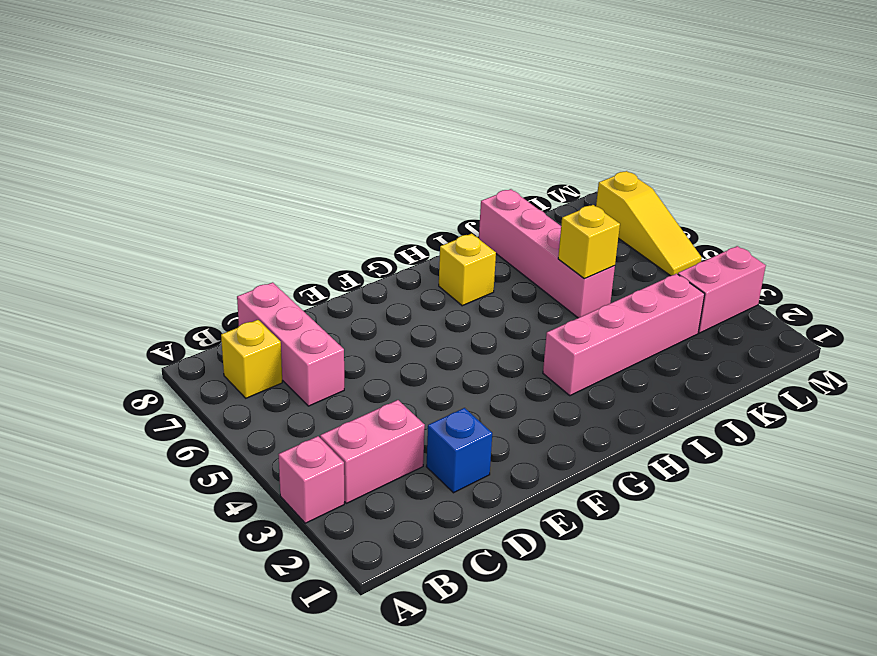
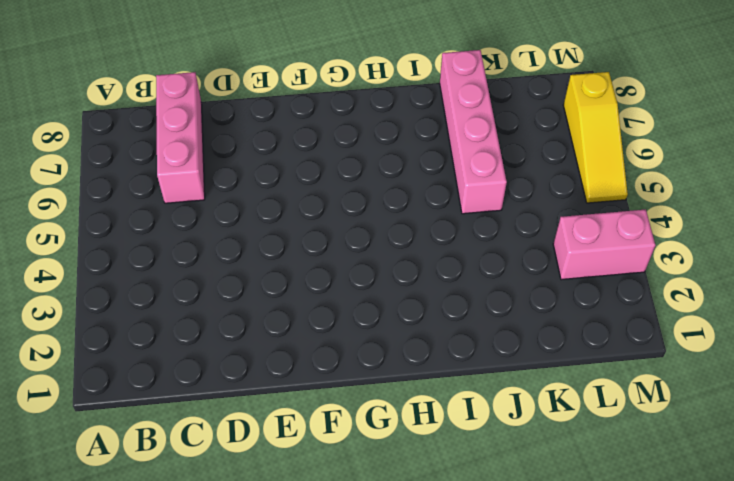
none -> pink brick A3 level 1
none -> pink brick B3:C3 level 1

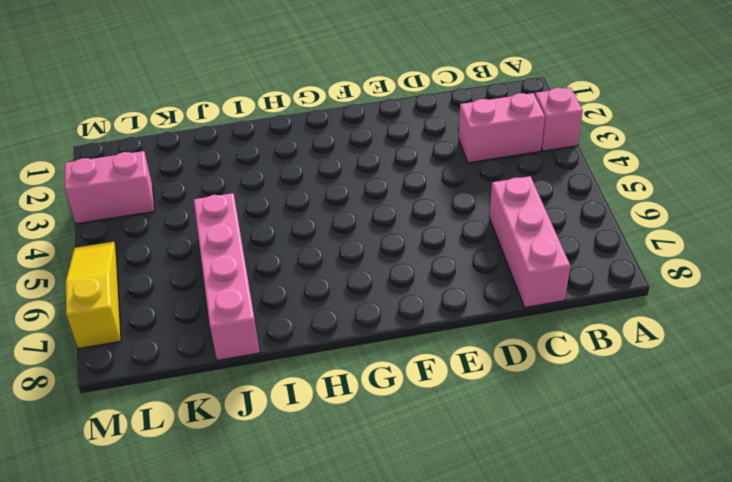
none -> yellow brick B7 level 1
none -> blue brick D2 level 1

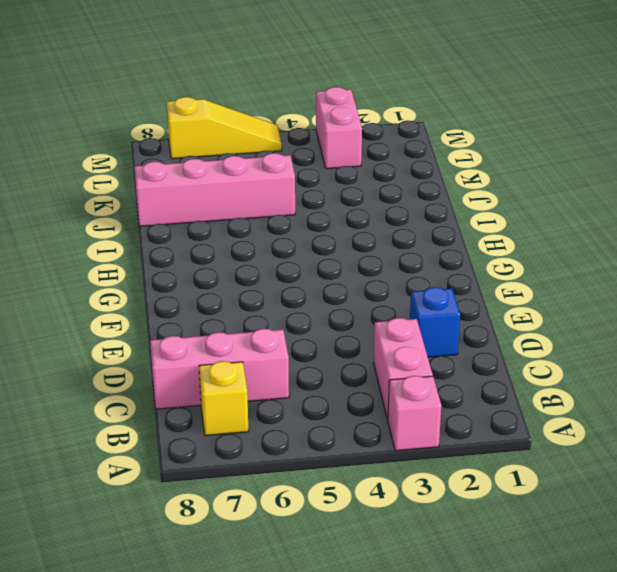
none -> pink brick H3:K3 level 1
none -> yellow brick H7 level 1

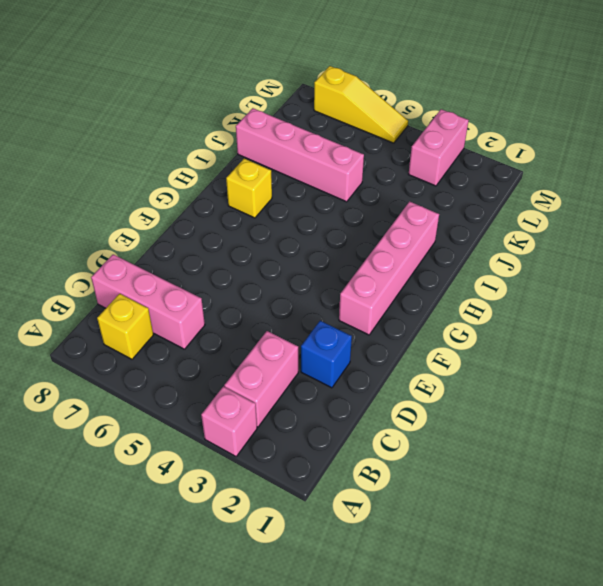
pink brick F2:I2 level 1 -> pink brick H3:K3 level 1
none -> yellow brick J5 level 2

